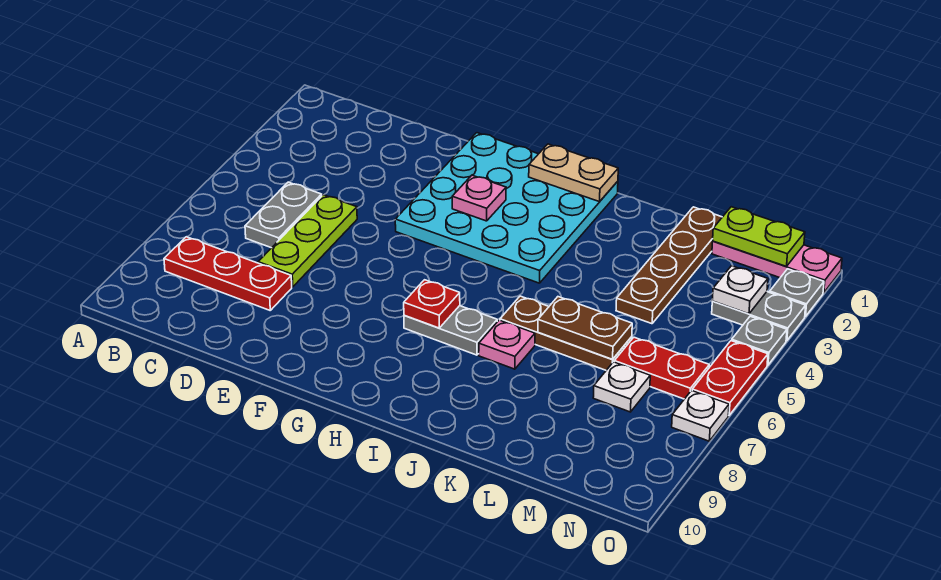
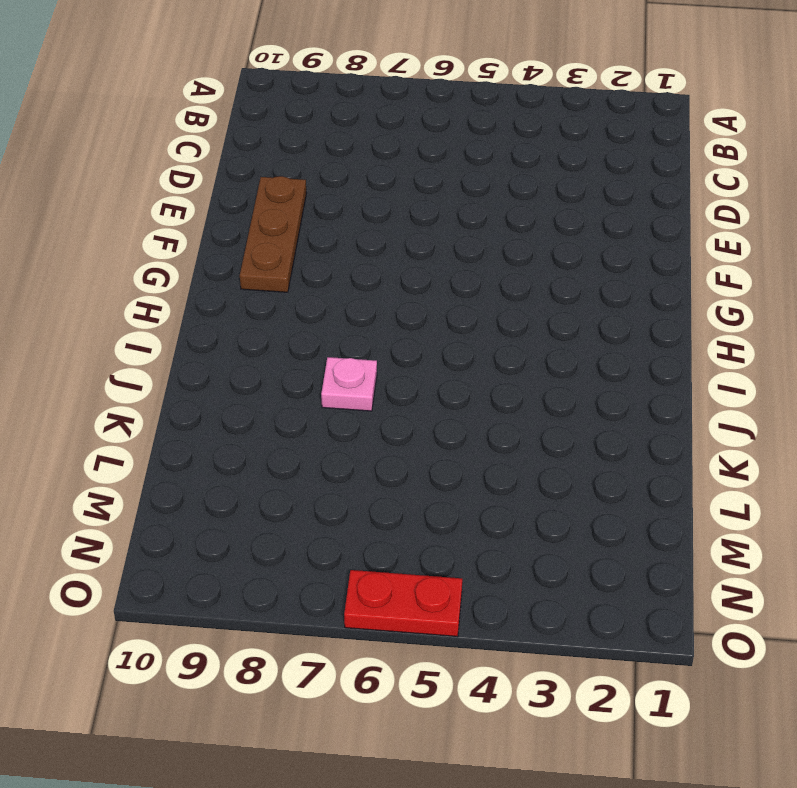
brown plate E9:G9 level 1 -> brown plate J6:L6 level 1
none -> red plate B8:D8 level 1
none -> grey plate C5:C6 level 1
none -> lime plate D5:D7 level 1

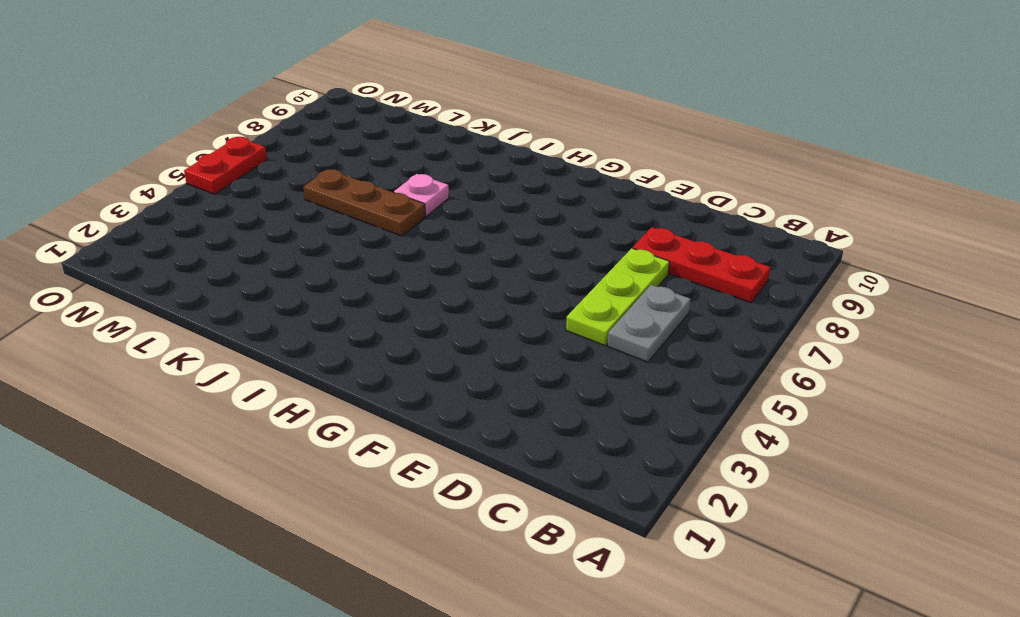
none -> cyan plate F1:I4 level 1
none -> grey plate H7:I7 level 1
none -> brown plate L1:L4 level 1

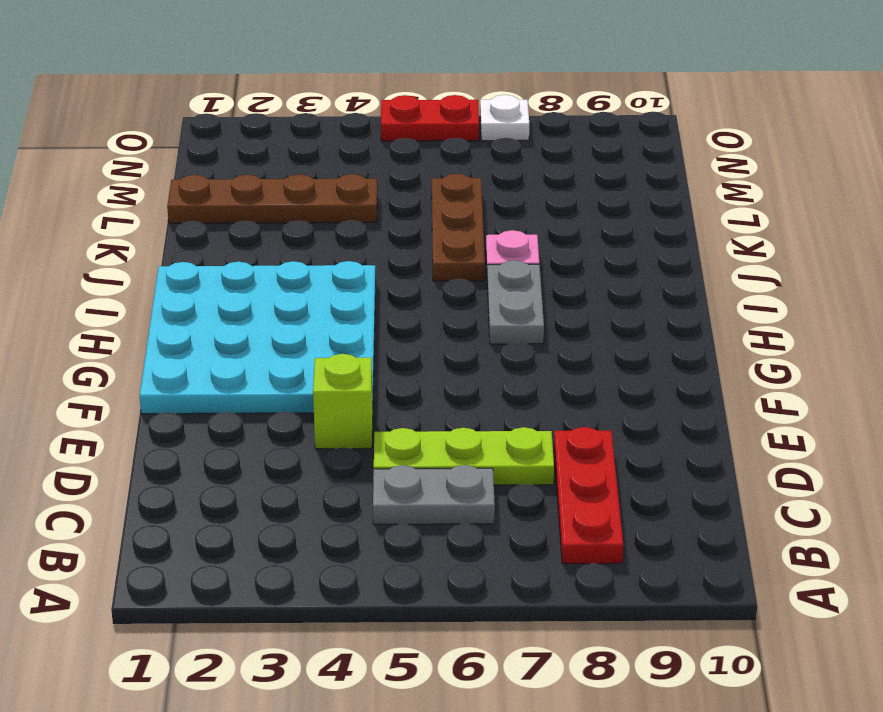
lime brick E4 level 1 -> none
none -> pink plate M1:O1 level 1
none -> red plate M6:N6 level 1
none -> white plate M7 level 1

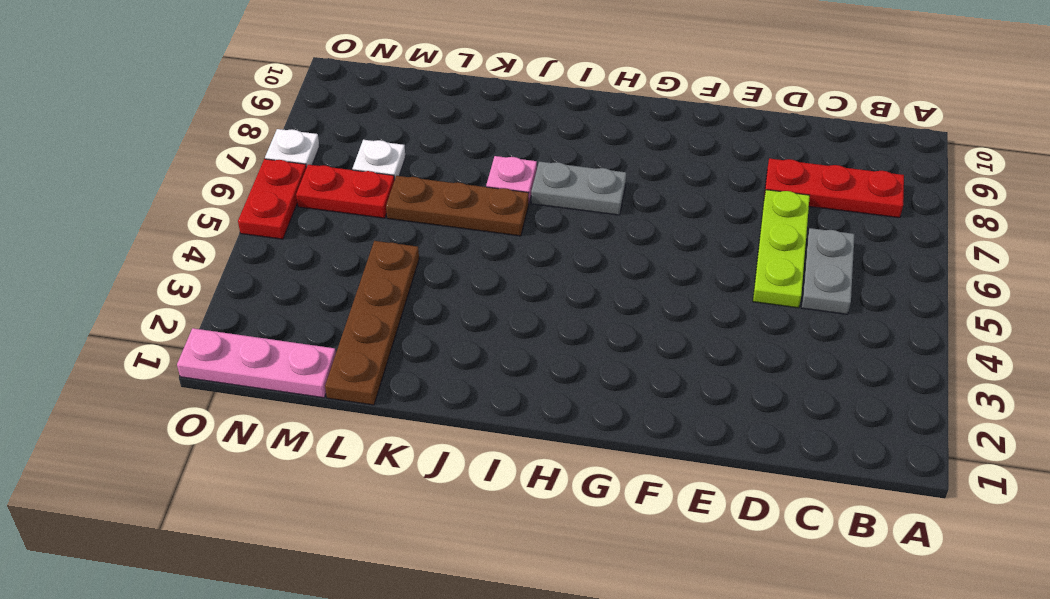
none -> cyan plate F1:I4 level 1
none -> grey plate N3:O3 level 1
none -> grey plate O2 level 1

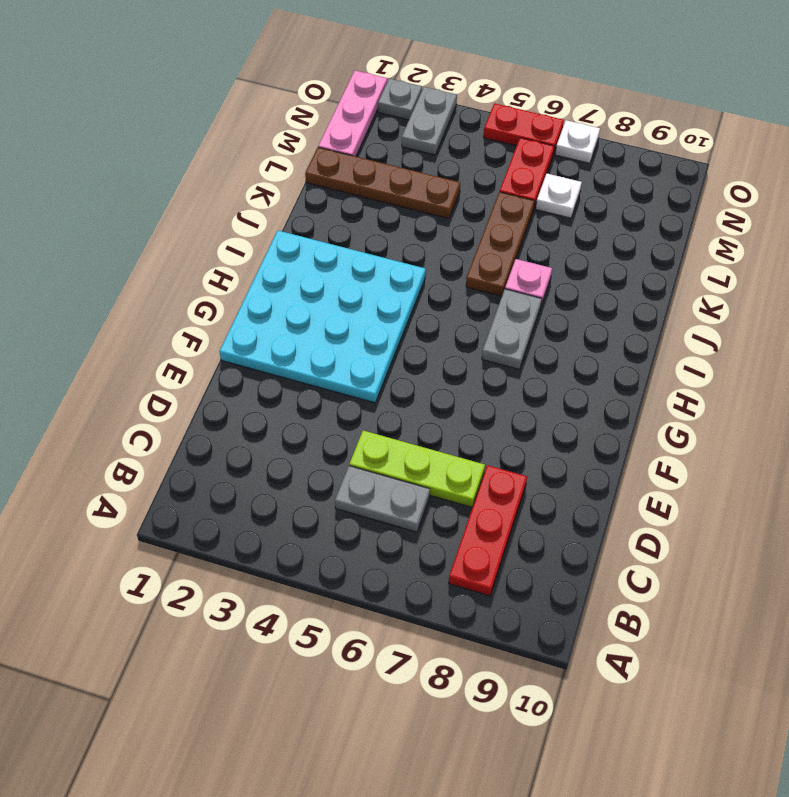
none -> grey plate O4 level 1
none -> pink plate G3 level 2
none -> tan plate H1:I1 level 2

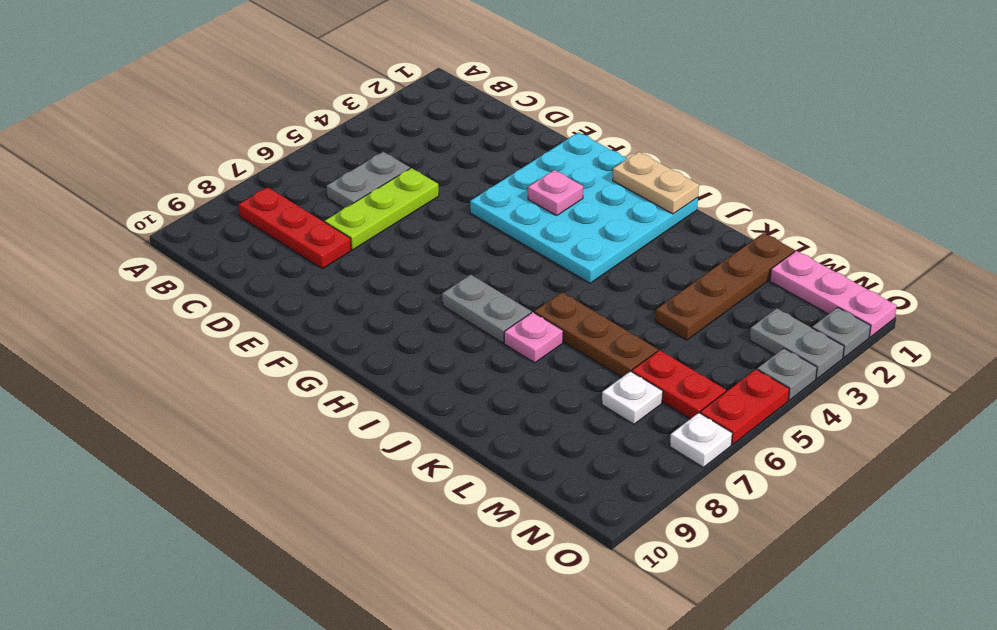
none -> red plate H7 level 2
none -> brown plate K6:L6 level 2
none -> lime plate M1:N1 level 2

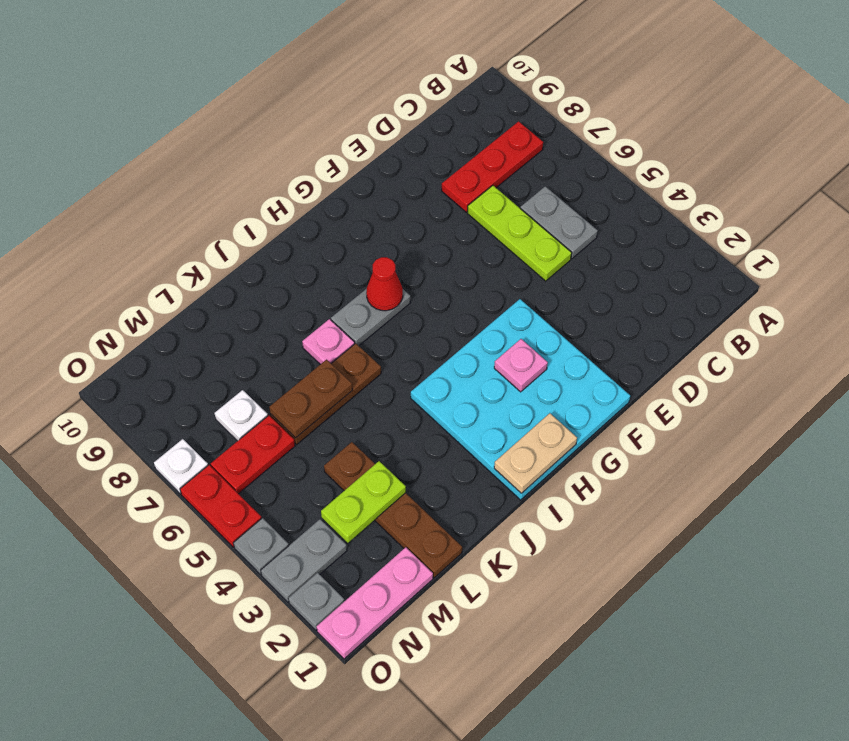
red cone H7 level 2 -> red plate H7 level 2
lime plate L3:M3 level 2 -> lime plate M1:N1 level 2
none -> white plate N3 level 2

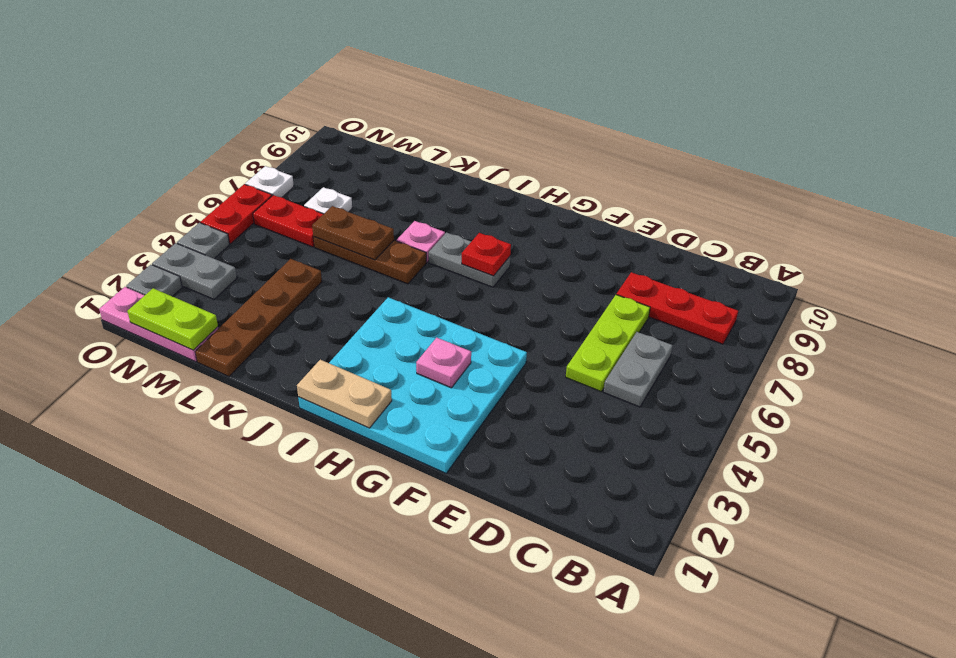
none -> white plate N3 level 2

